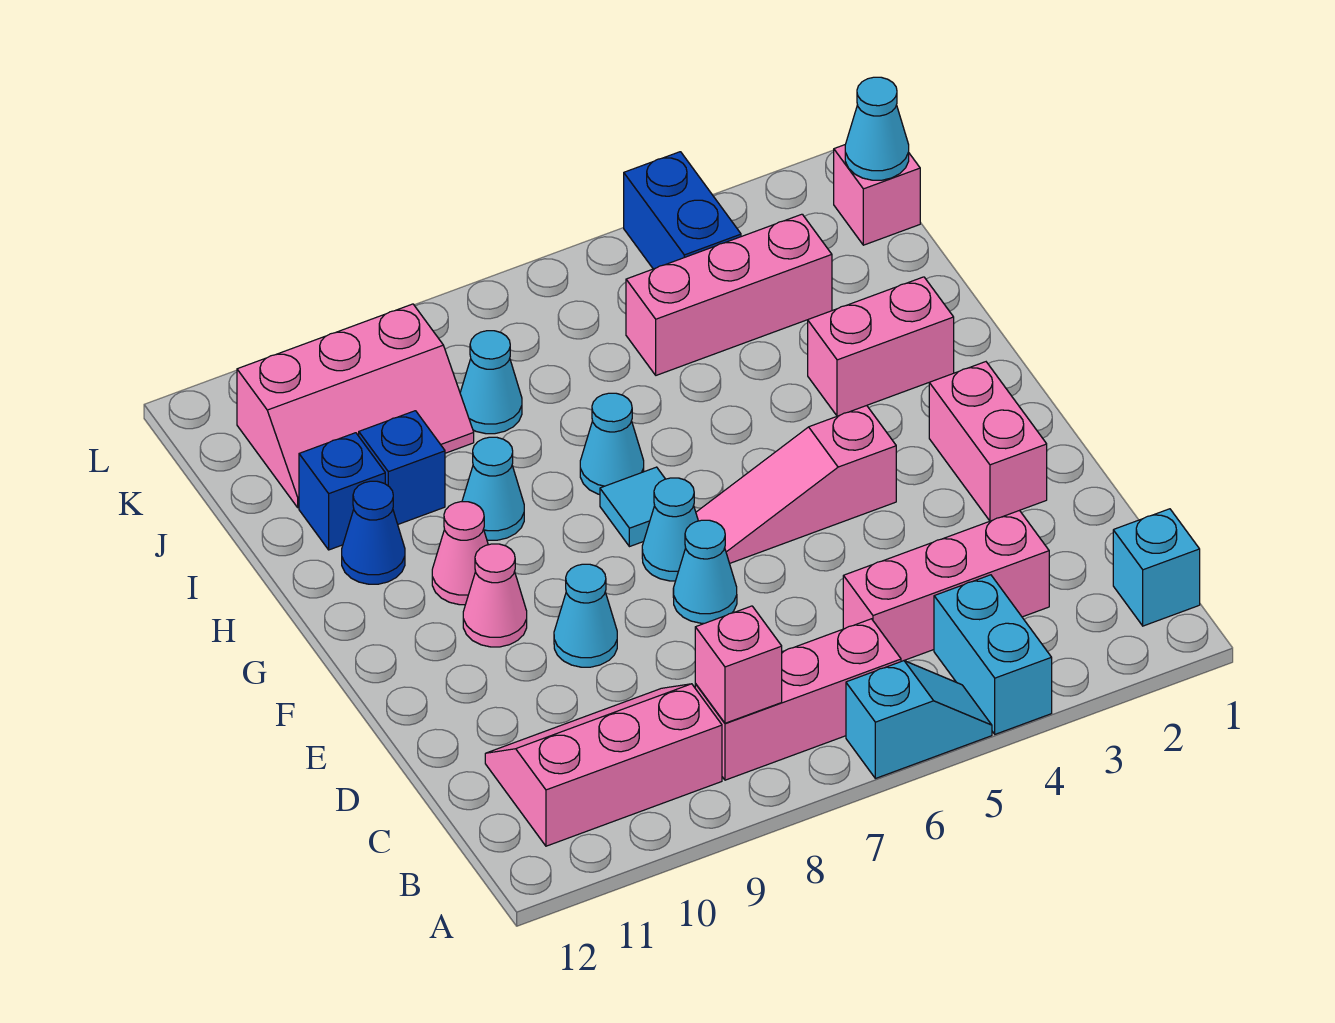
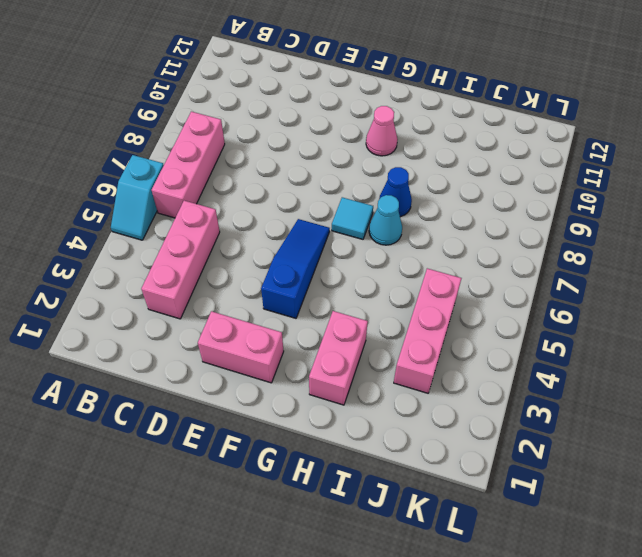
blue slope F4:F6 level 1 top 4 -> pink slope F4:F6 level 1 top 4
blue cone H8 level 1 -> blue cone H11 level 1
none -> cyan brick A4:B4 level 1
none -> cyan brick B1 level 1
none -> pink slope B9:C11 level 1 top B

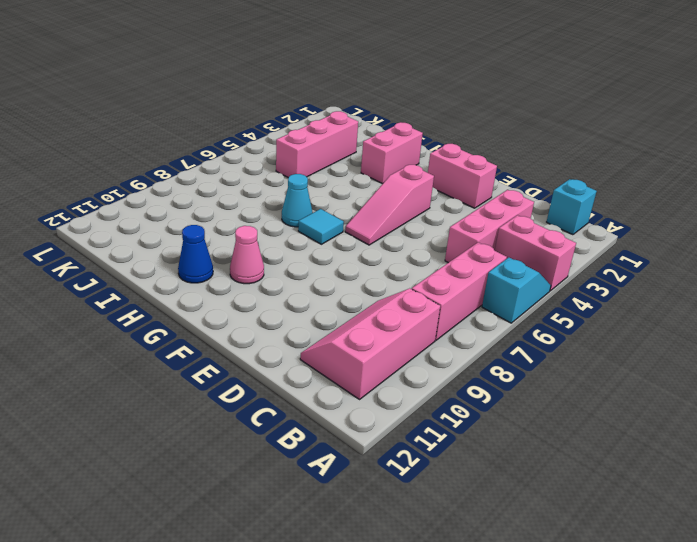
pink brick A4:B4 level 1 -> cyan brick A4:B4 level 1
none -> cyan cone E7 level 1
none -> cyan cone E9 level 1
none -> cyan cone F7 level 1

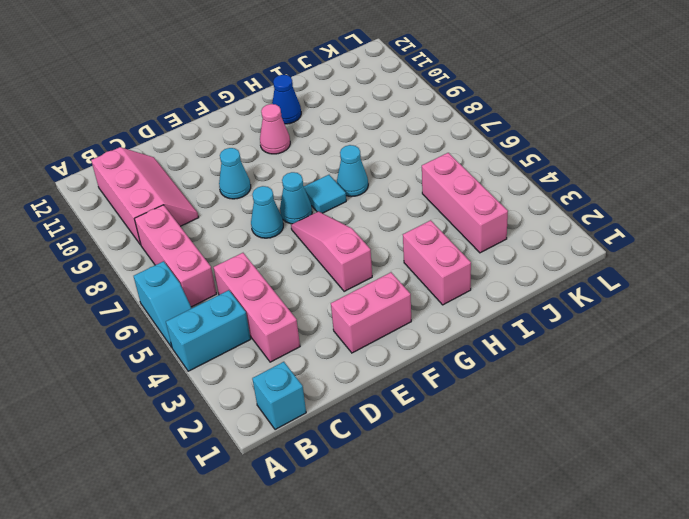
none -> pink cone F10 level 1
none -> cyan cone H9 level 1
none -> blue brick I10 level 1

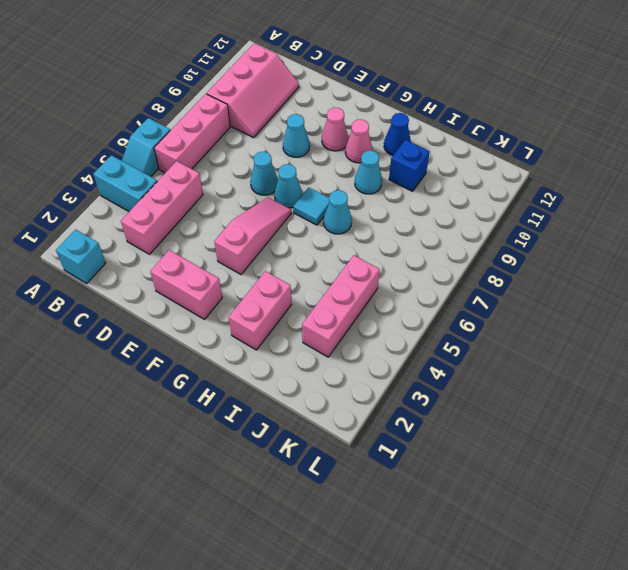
none -> blue brick I11 level 1
none -> cyan cone J8 level 1
none -> pink slope J9:K11 level 1 top K

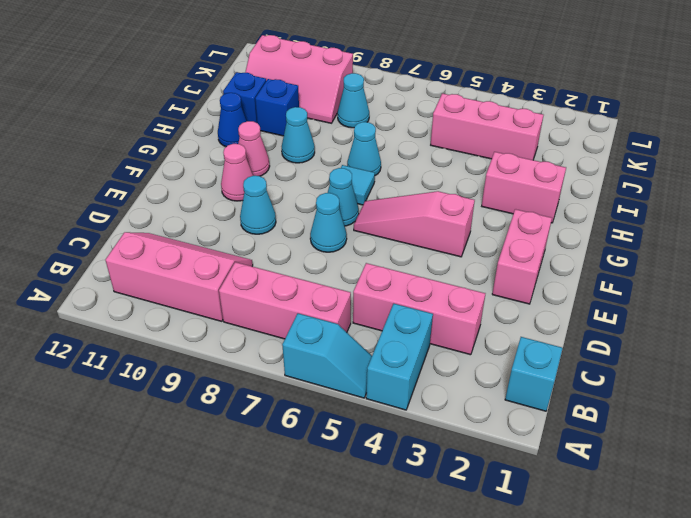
none -> pink brick K1 level 1
none -> blue brick K4:L4 level 1
none -> pink brick B8 level 2

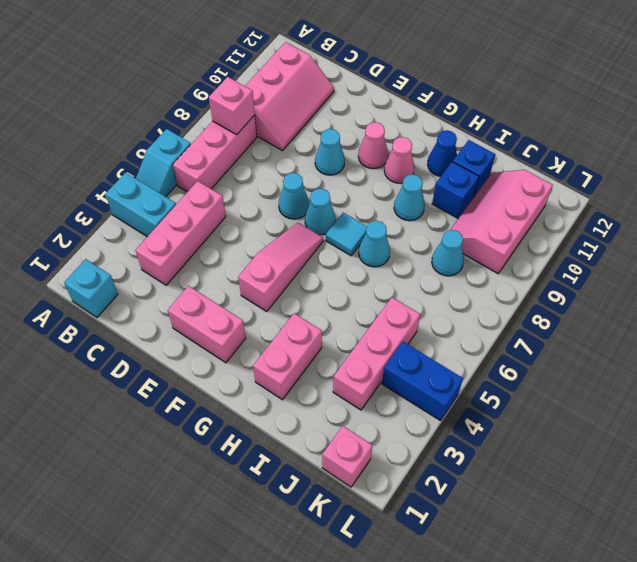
none -> cyan cone K1 level 2

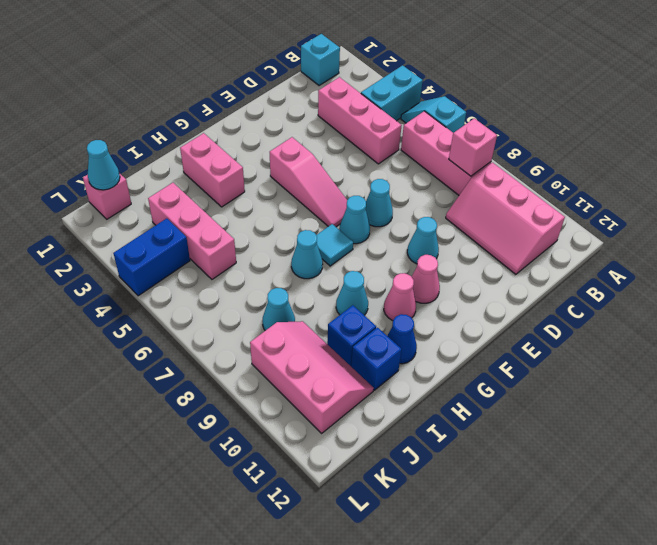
none -> pink brick E2:F2 level 1

